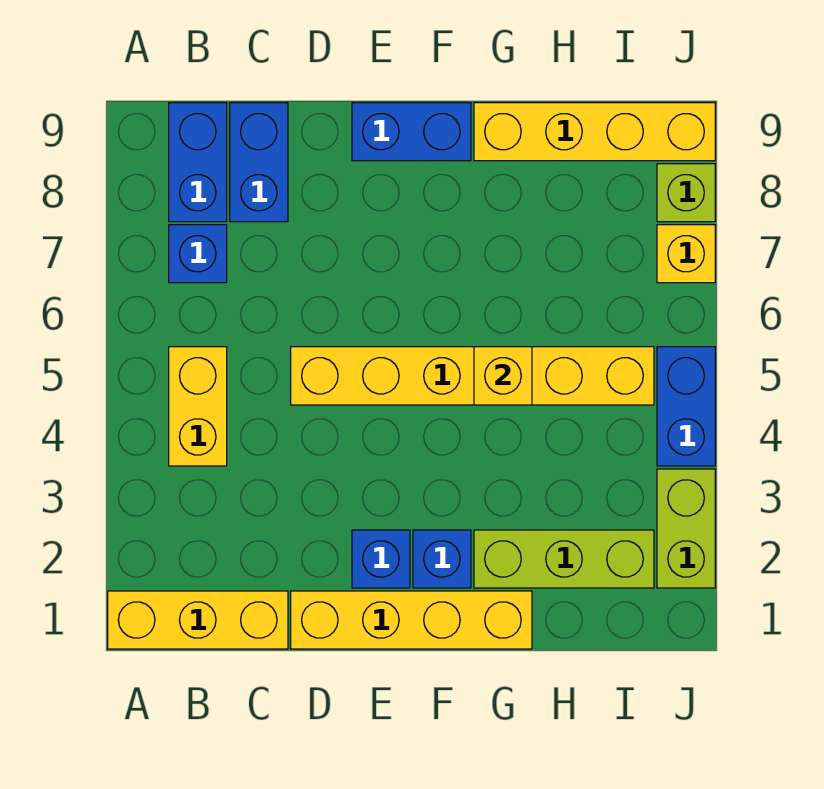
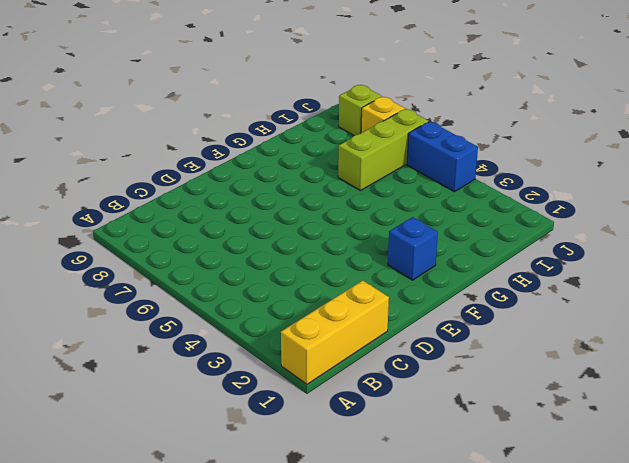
lime brick H6:J6 level 1 -> lime brick G2:I2 level 1
none -> yellow brick B4:B5 level 1
none -> blue brick B7 level 1
none -> blue brick B8:B9 level 1

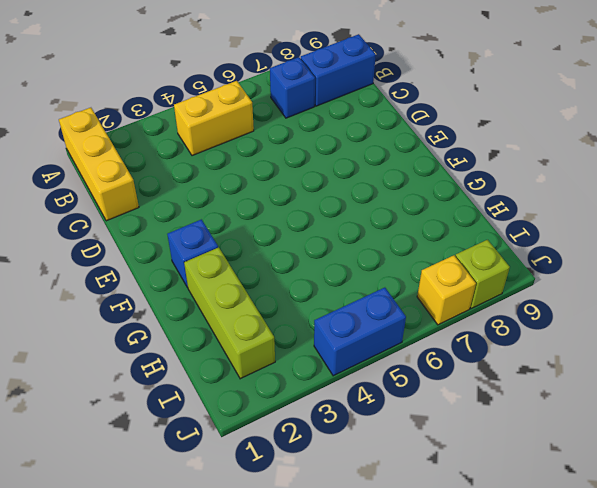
none -> blue brick C8:C9 level 1
none -> yellow brick D1:G1 level 1
none -> yellow brick D5:I5 level 1

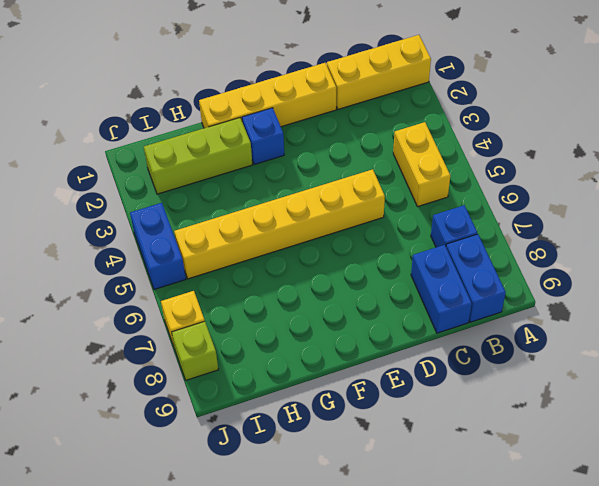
none -> blue brick E2 level 1
none -> blue brick E9:F9 level 1
none -> yellow brick G9:J9 level 1

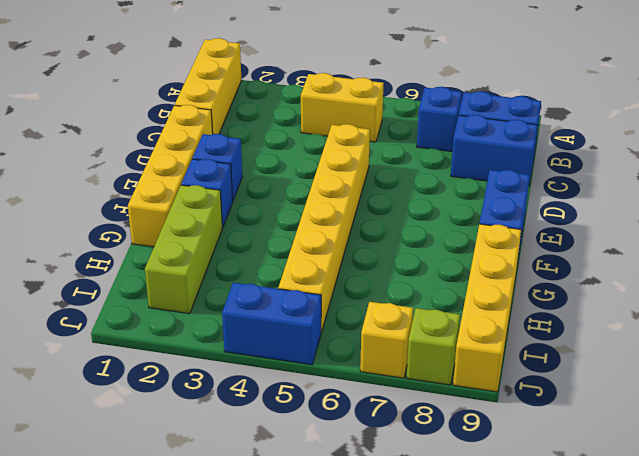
none -> lime brick J2:J3 level 1
none -> yellow brick G5 level 2

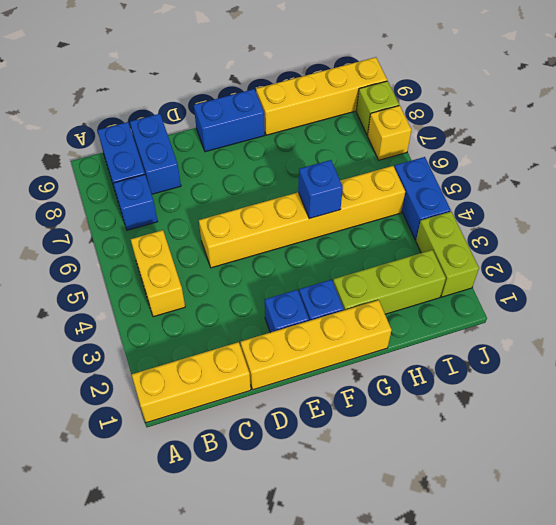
blue brick G5 level 2 -> yellow brick G5 level 2

